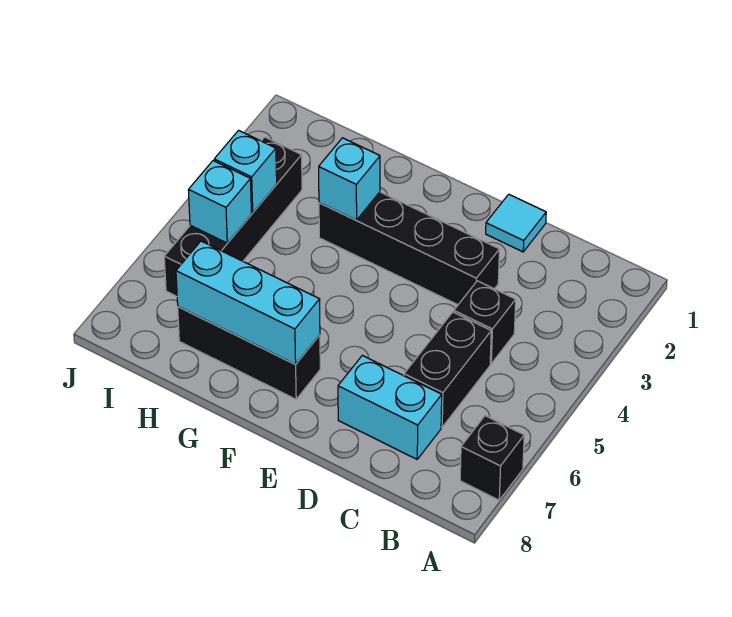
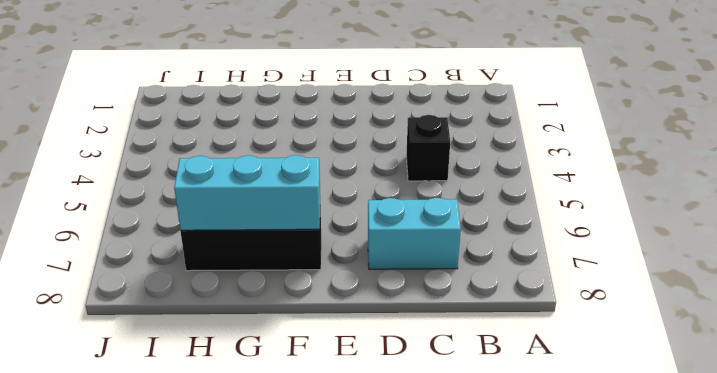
none -> black brick A7 level 1
none -> black brick C5:C6 level 1
none -> cyan tile D1 level 1

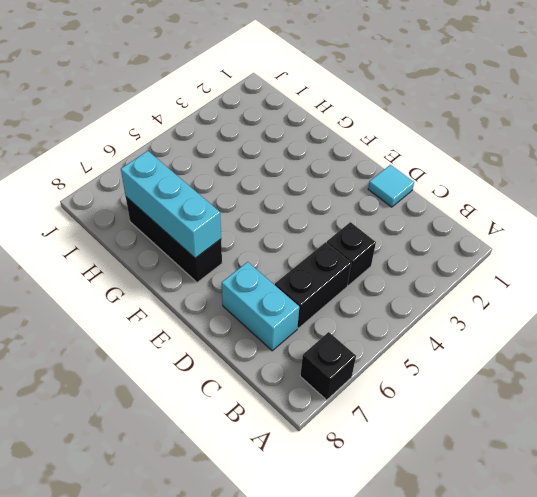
none -> black brick D3:G3 level 1
none -> black brick I3:I6 level 1
none -> cyan brick G3 level 2

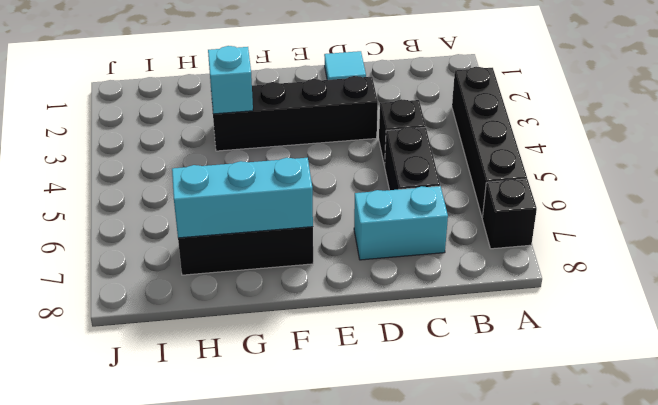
black brick A3:A6 level 1 -> black brick I3:I6 level 1
none -> cyan brick I4 level 2
none -> cyan brick I5 level 2

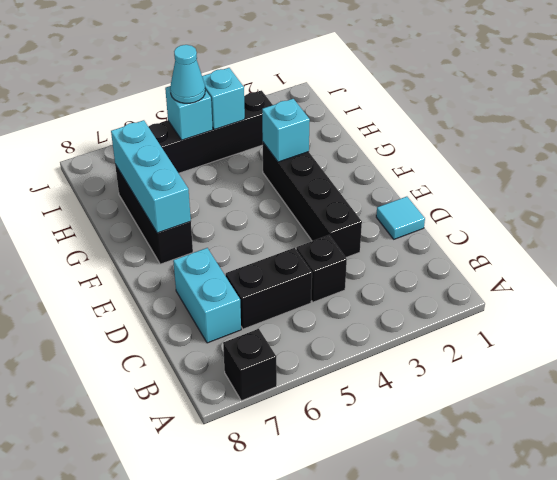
cyan cone I5 level 3 -> none

